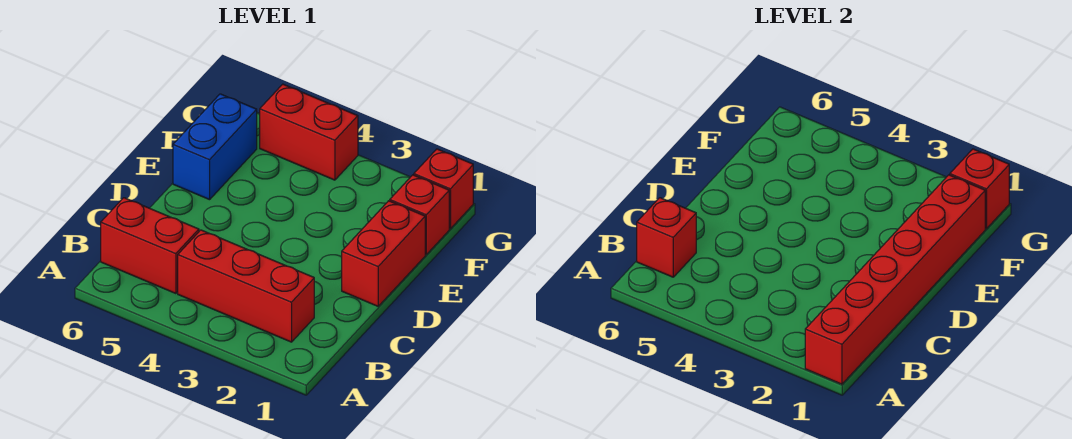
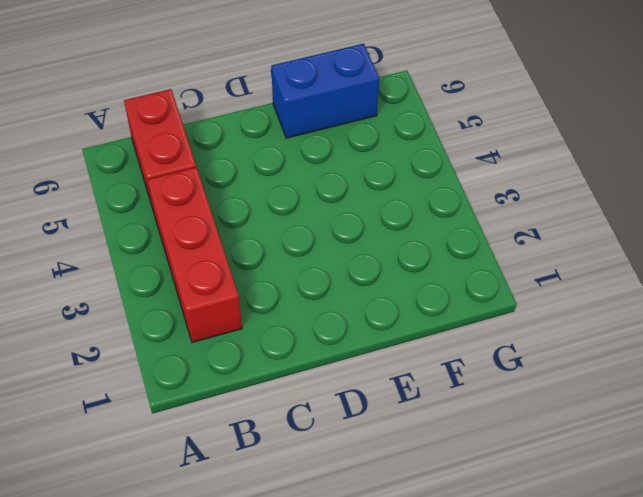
none -> red brick D1:E1 level 1
none -> red brick F1 level 1

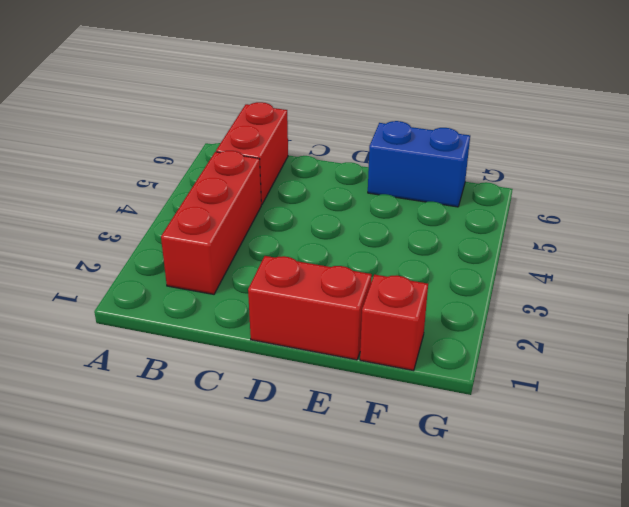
none -> red brick G1 level 1
none -> red brick G4:G5 level 1

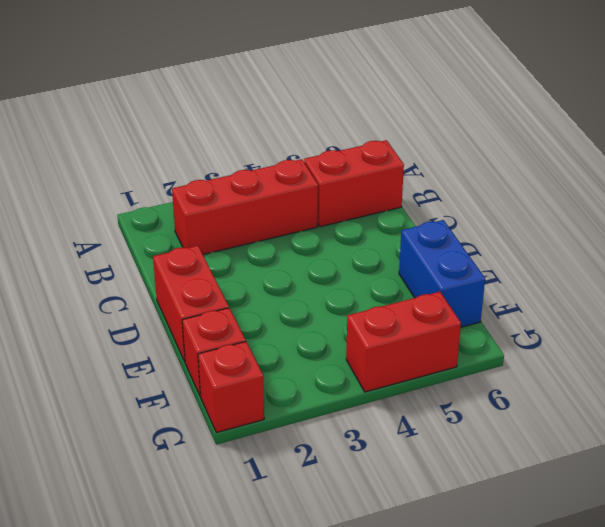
none -> red brick A1:F1 level 2
none -> red brick B6 level 2

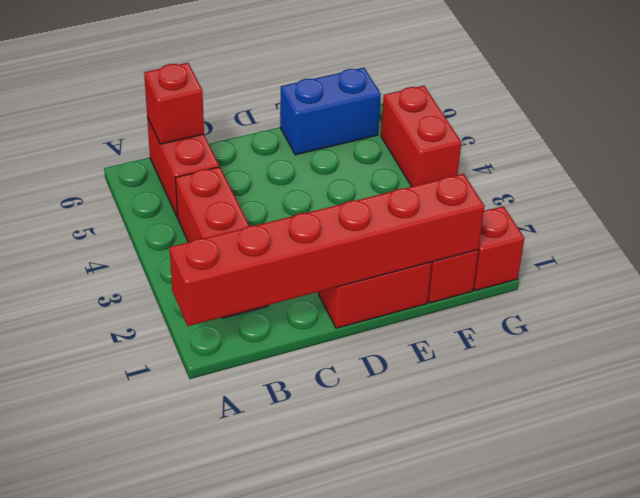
none -> red brick G1 level 2

